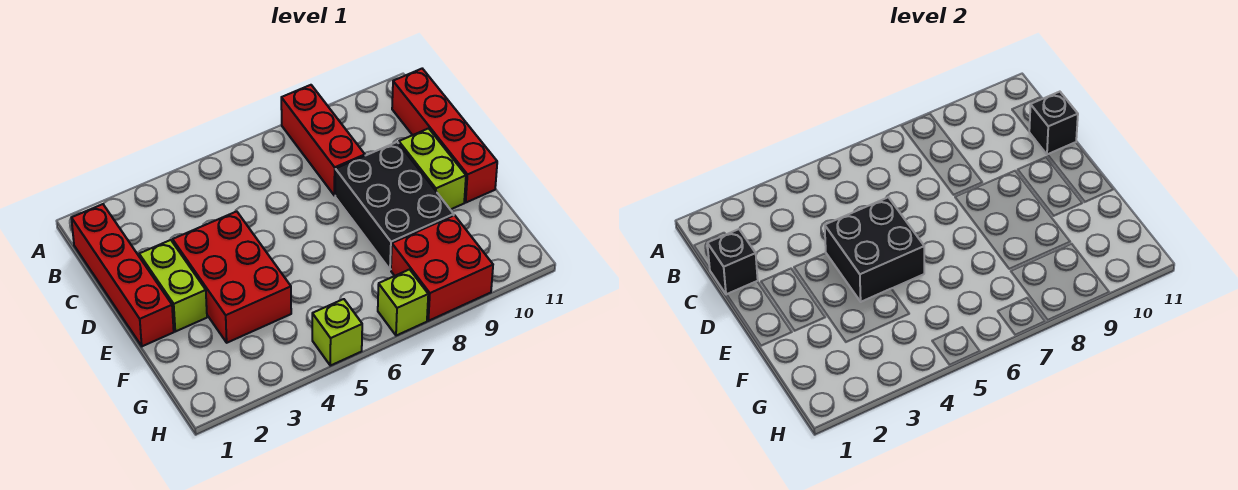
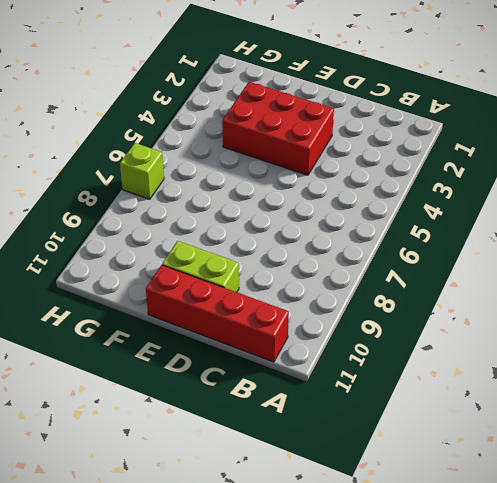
none -> red brick A8:C8 level 1
none -> red brick B1:E1 level 1
none -> lime brick D2:E2 level 1

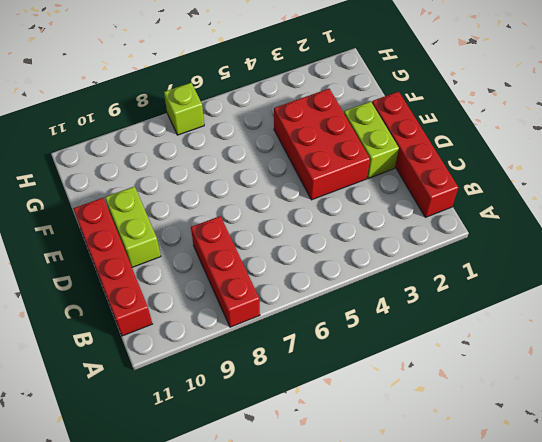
none -> black brick D8:F9 level 1
none -> red brick G8:H9 level 1
none -> lime brick H5 level 1

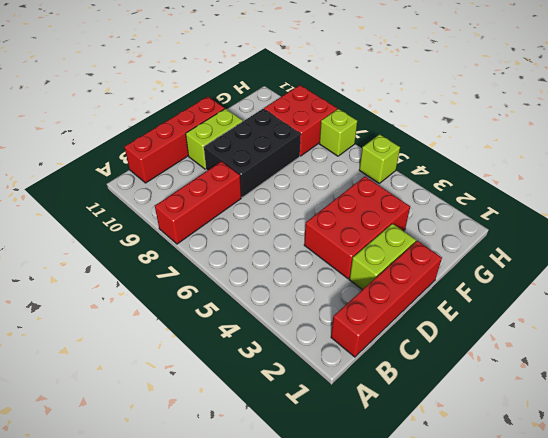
none -> black brick C1 level 2
none -> black brick C11 level 2
none -> black brick D4:E5 level 2

